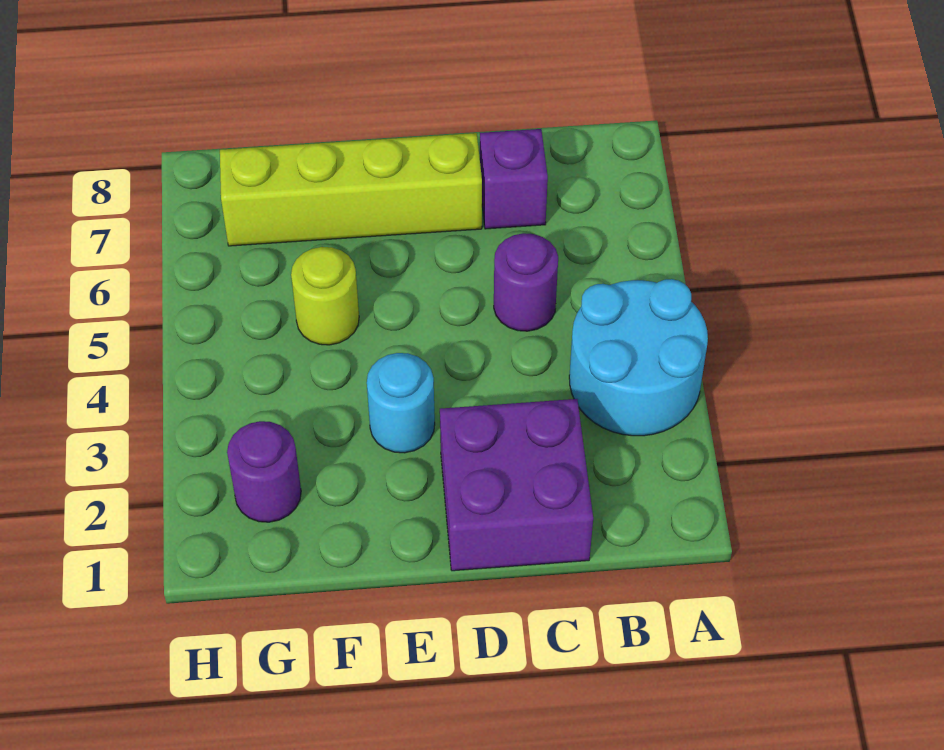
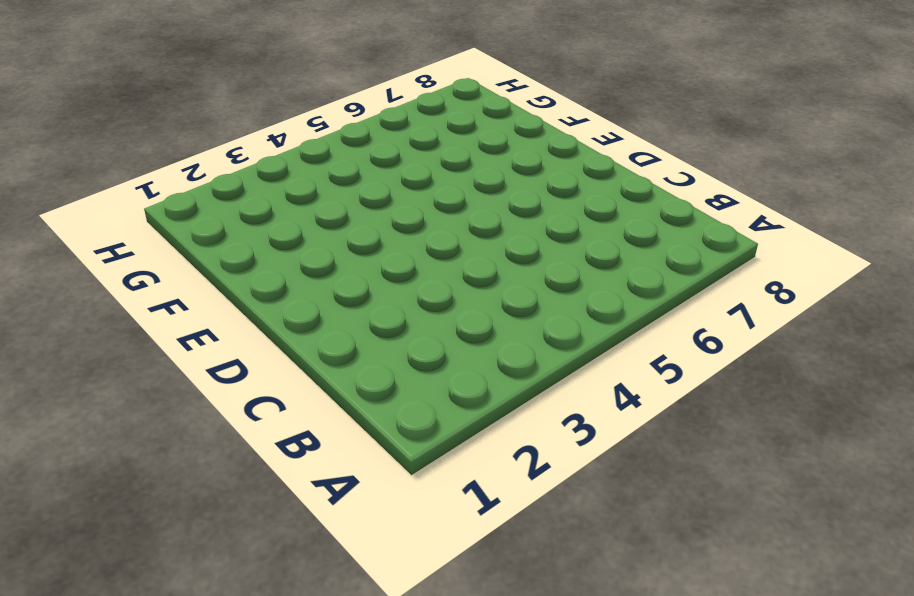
none -> cyan round brick A3:B4 level 1
none -> purple brick C1:D2 level 1

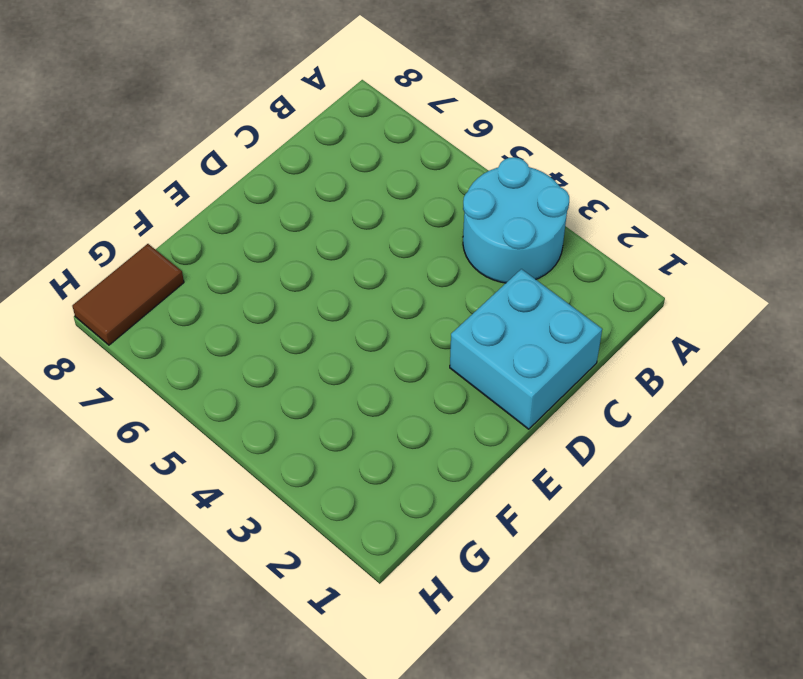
cyan brick C1:D2 level 1 -> purple brick C1:D2 level 1
brown tile G8:H8 level 1 -> none
none -> purple round brick C5 level 1
none -> purple brick C7 level 1

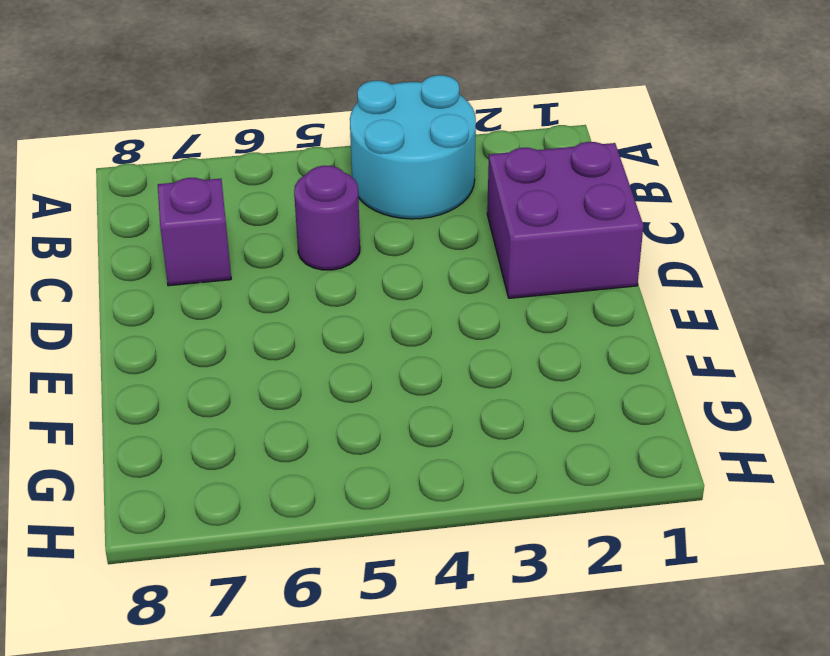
none -> lime brick D7:G7 level 1
none -> cyan round brick E3 level 1

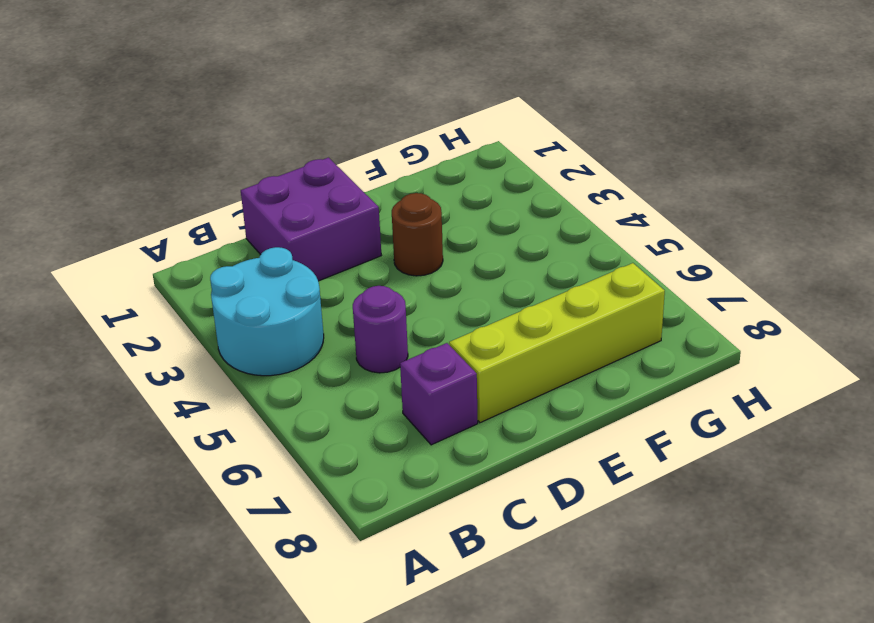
brown round brick E3 level 1 -> cyan round brick E3 level 1
none -> lime round brick F5 level 1
none -> purple round brick G2 level 1

